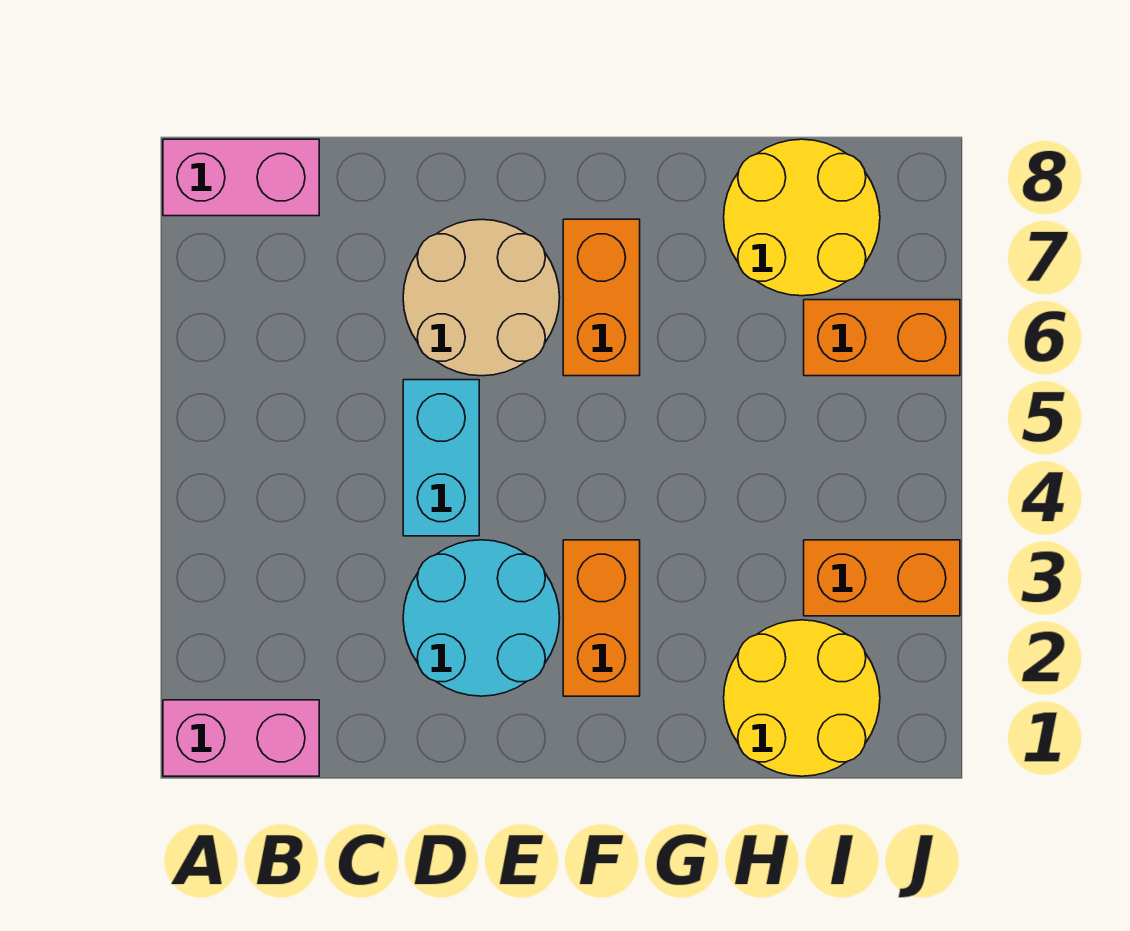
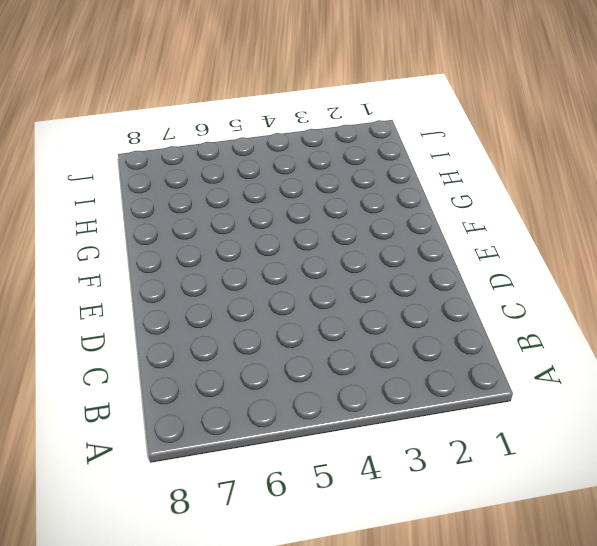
none -> pink brick A1:B1 level 1
none -> pink brick A8:B8 level 1

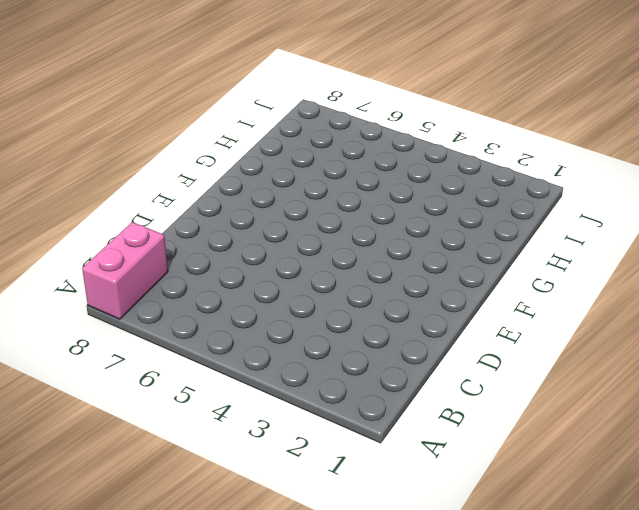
none -> pink brick A1:B1 level 1
none -> cyan round brick D2:E3 level 1

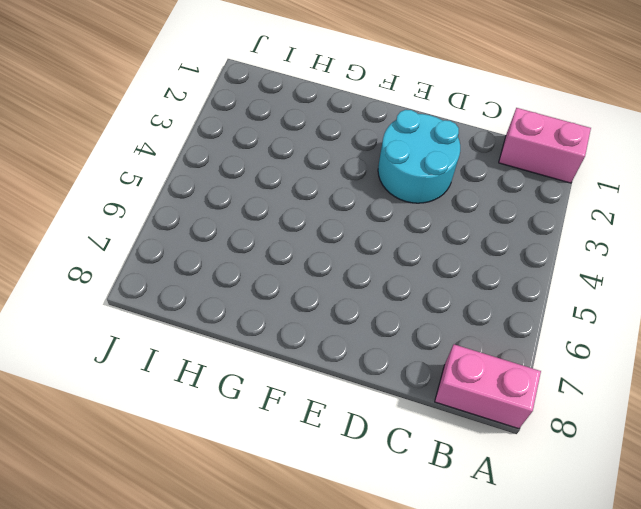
none -> cyan brick D4:D5 level 1
none -> tan round brick D6:E7 level 1

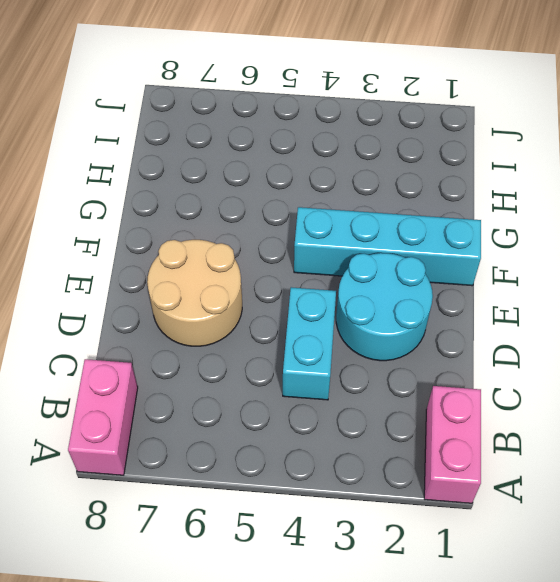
cyan brick C4:D4 level 1 -> cyan brick D4:D5 level 1
cyan brick F1:F4 level 1 -> orange brick F2:F3 level 1
none -> orange brick F6:F7 level 1
none -> yellow round brick H1:I2 level 1

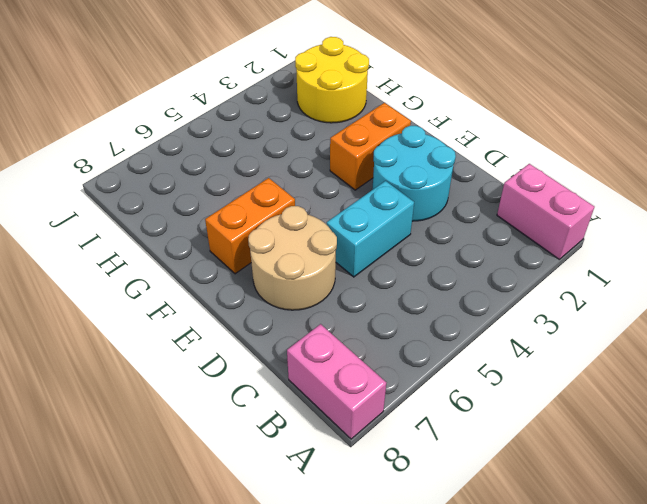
none -> yellow round brick H7:I8 level 1
none -> orange brick I3:J3 level 1

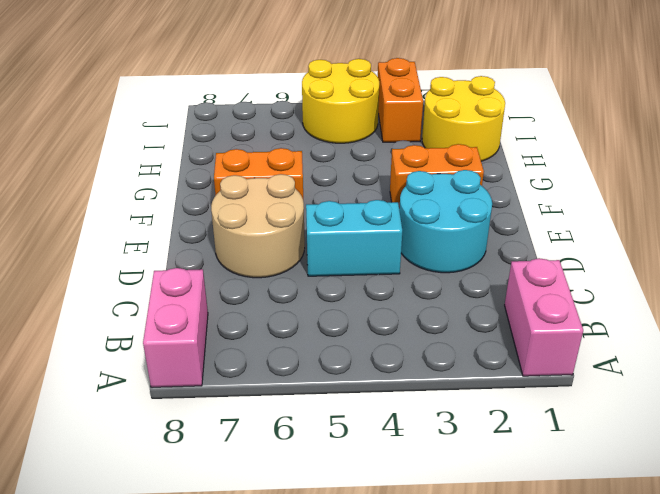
yellow round brick I4:J5 level 1 -> yellow round brick H7:I8 level 1
none -> orange brick I6:J6 level 1

